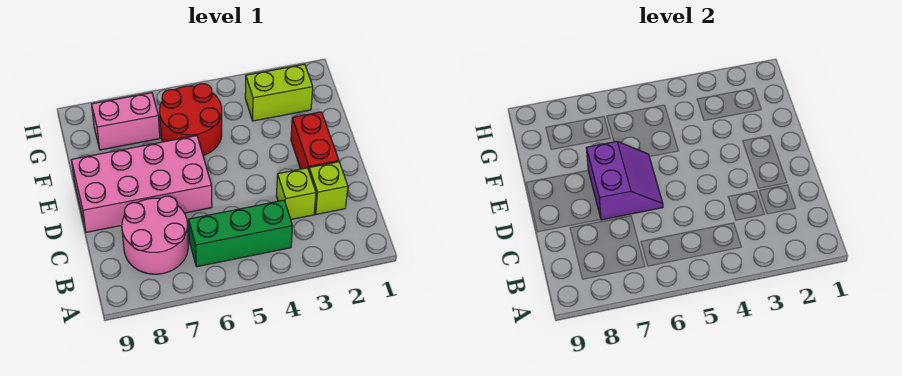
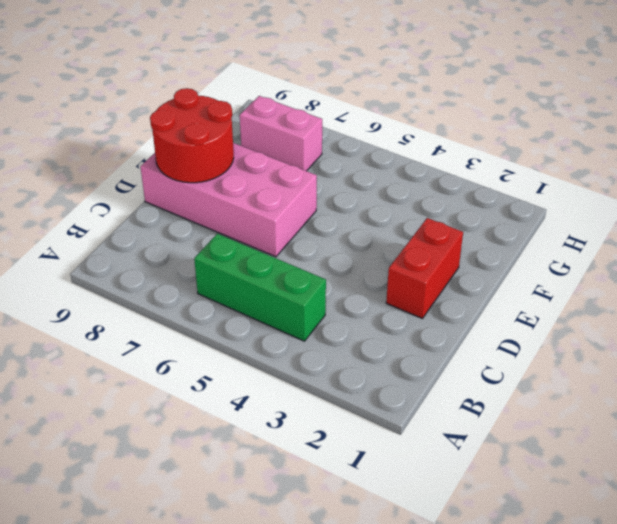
red round brick D8:E9 level 2 -> red round brick F5:G6 level 1
none -> pink round brick B7:C8 level 1
none -> lime brick C2 level 1

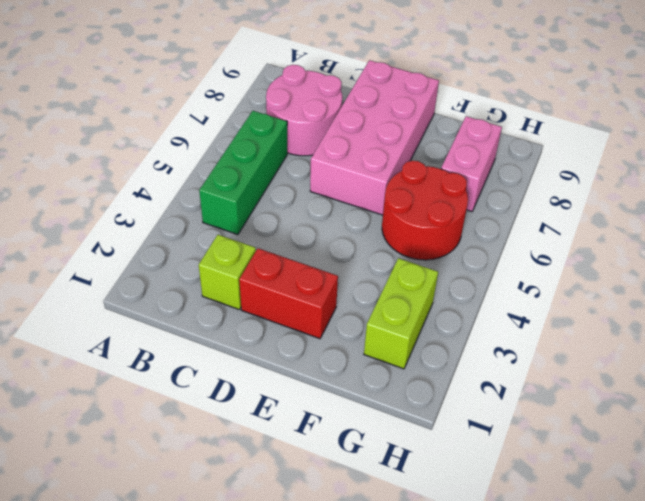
none -> lime brick C3 level 1
none -> purple slope D6:E7 level 2 top 7

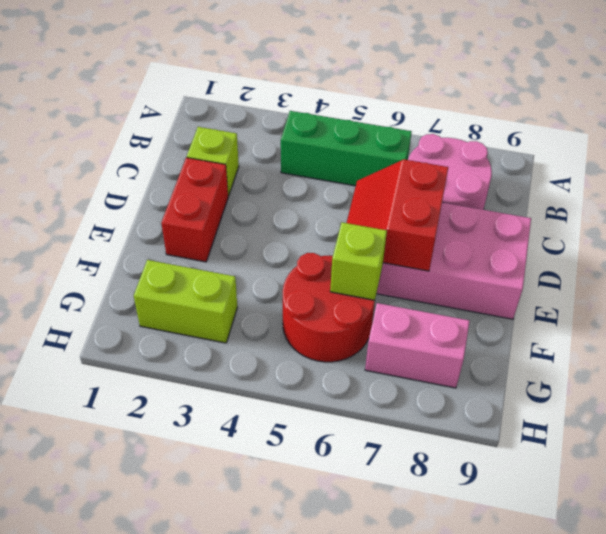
red slope D6:E7 level 2 top 7 -> purple slope D6:E7 level 2 top 7
lime brick F6 level 2 -> lime brick C3 level 1

